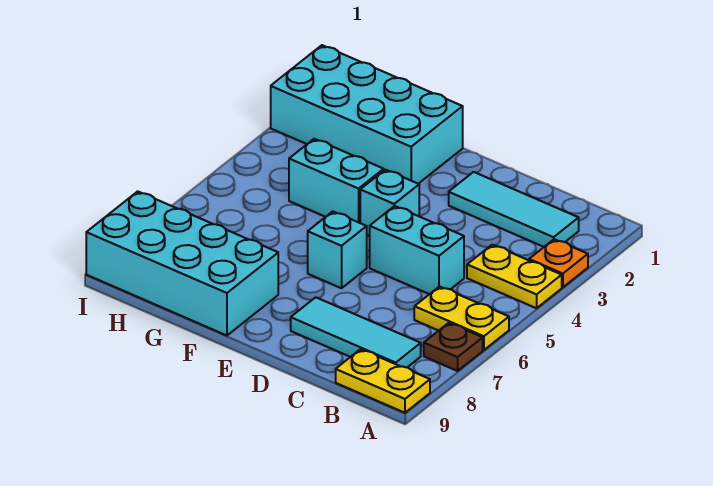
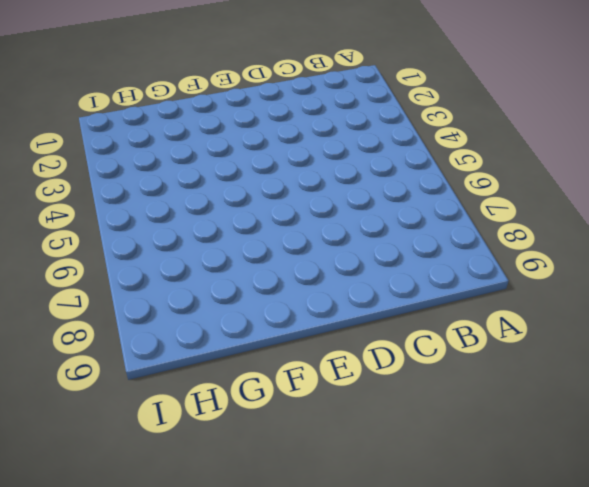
none -> orange plate A3 level 1
none -> yellow plate A4:B4 level 1
none -> yellow plate A6:B6 level 1

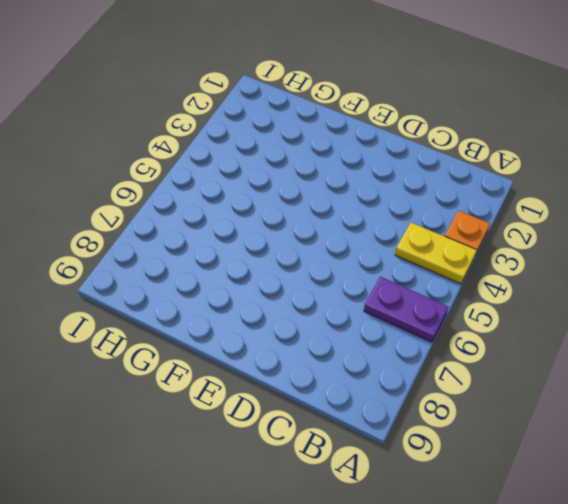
purple plate A6:B6 level 1 -> yellow plate A6:B6 level 1
none -> brown plate A7 level 1
none -> yellow plate A9:B9 level 1
none -> cyan tile B2:D2 level 1

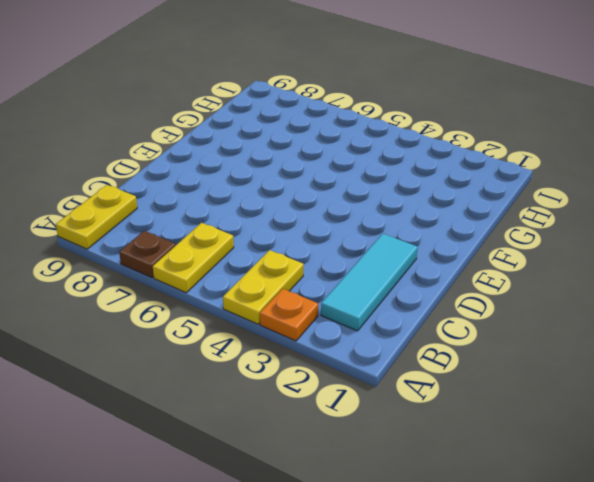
none -> cyan tile B8:D8 level 1
none -> cyan brick C5:D5 level 1
none -> cyan brick E4 level 1

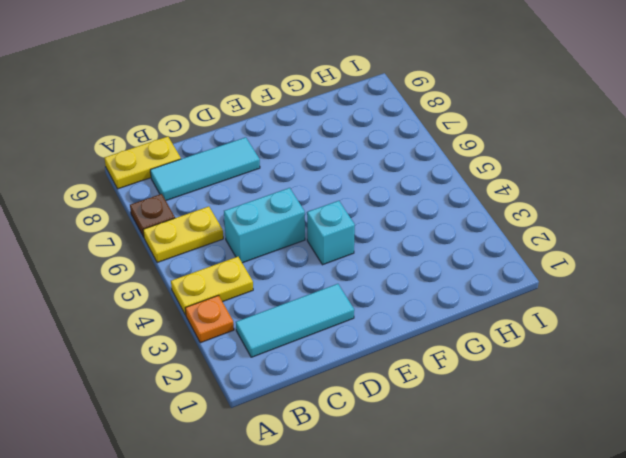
none -> cyan brick E6 level 1
none -> cyan brick F1:I2 level 1
none -> cyan brick F4:G4 level 1

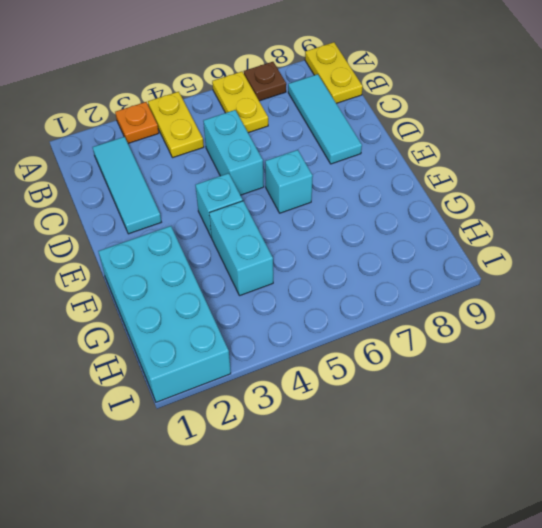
none -> cyan brick F8:I9 level 1

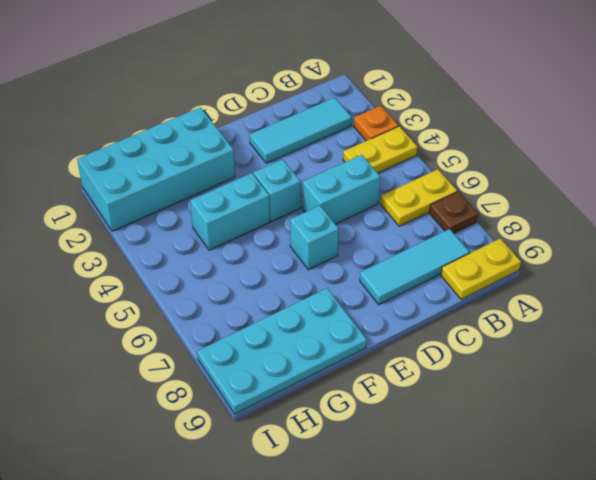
cyan plate F8:I9 level 1 -> cyan brick F8:I9 level 1

